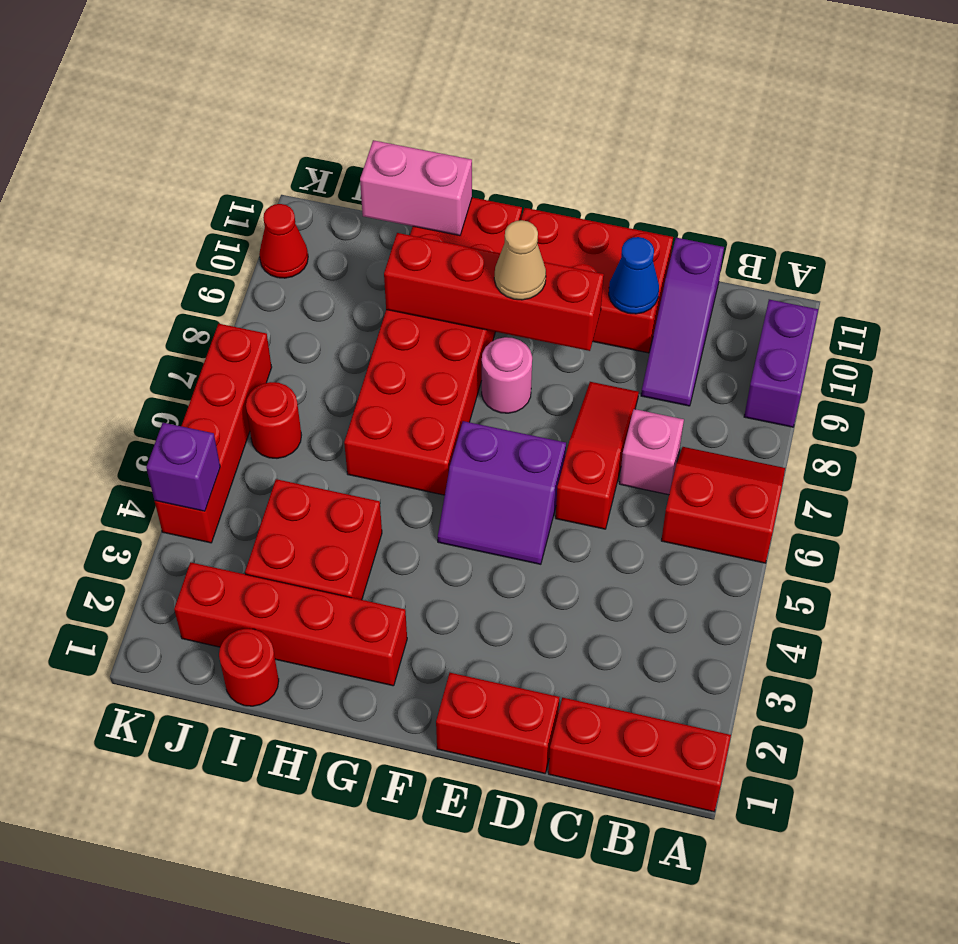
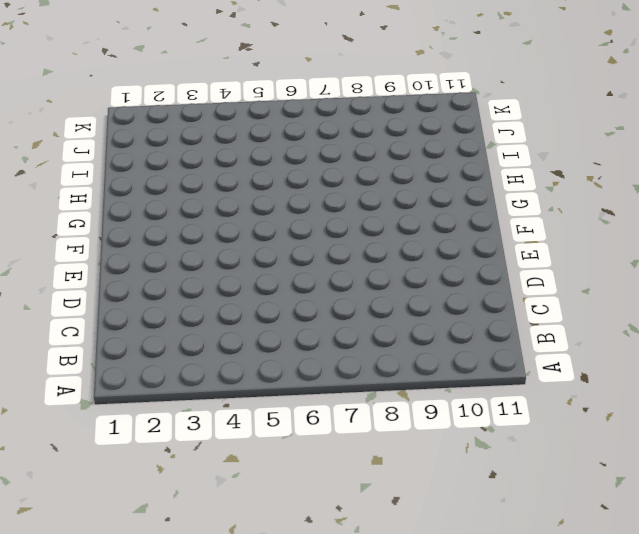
none -> red brick A1:C1 level 1
none -> red slope A6:B7 level 1 top 6
none -> purple brick A9:A10 level 1

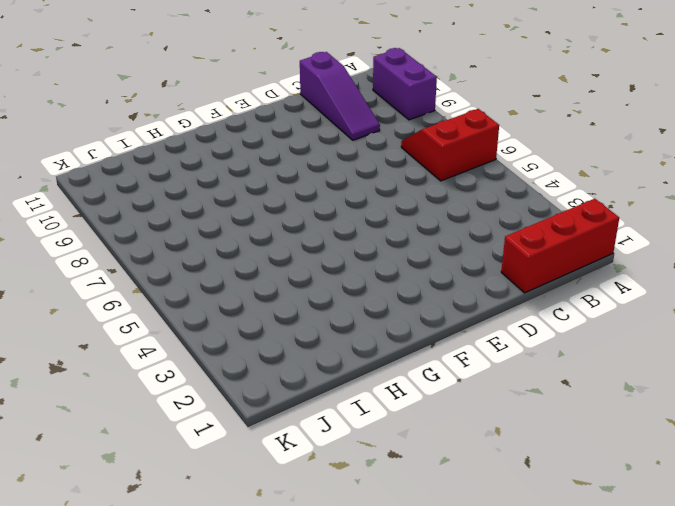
none -> pink brick C7 level 1
none -> red brick D1:E1 level 1
none -> red slope D6:D8 level 1 top 6

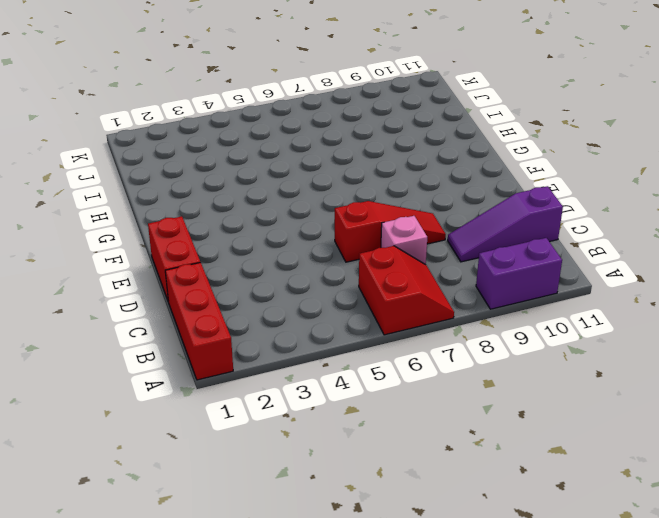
none -> red brick D10:F11 level 1
none -> purple slope E5:F6 level 1 top 6
none -> pink round brick F8 level 1

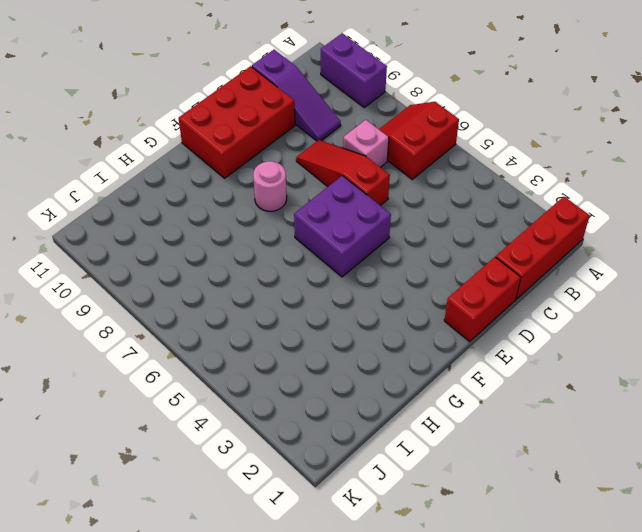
purple brick E5:F6 level 1 -> purple slope E5:F6 level 1 top 6
none -> red brick G2:J2 level 1
none -> red brick G6:H11 level 1
none -> red brick H3:I4 level 1

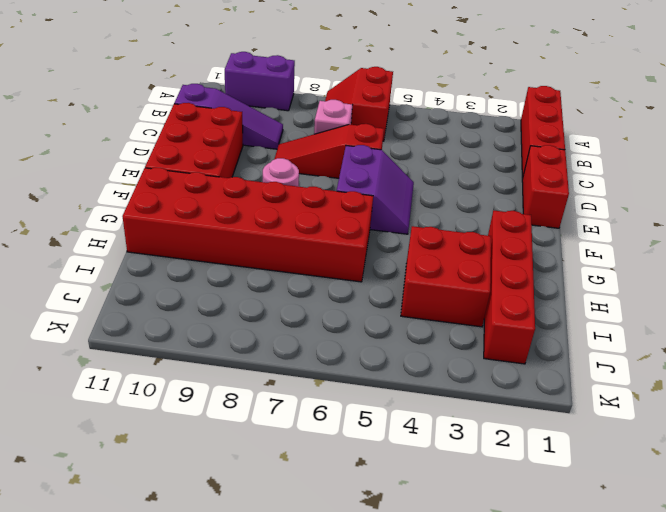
none -> red round brick I1 level 1
none -> red round brick J6 level 1
none -> red brick K4:K7 level 1

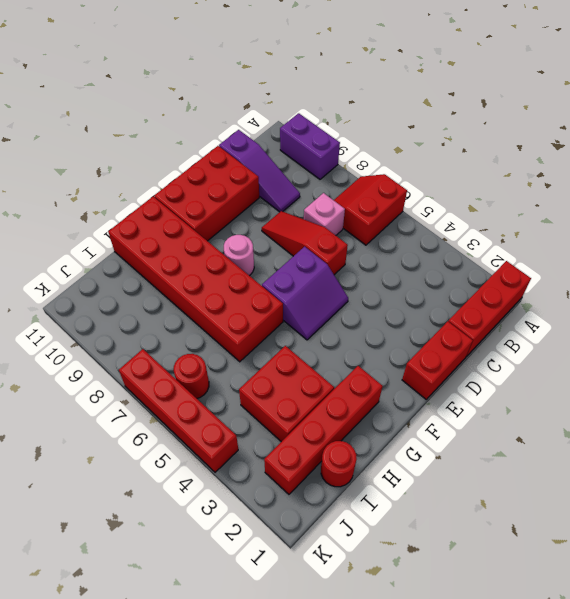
none -> red cone K10 level 1
none -> blue cone D10 level 2
none -> red brick E9:H9 level 2

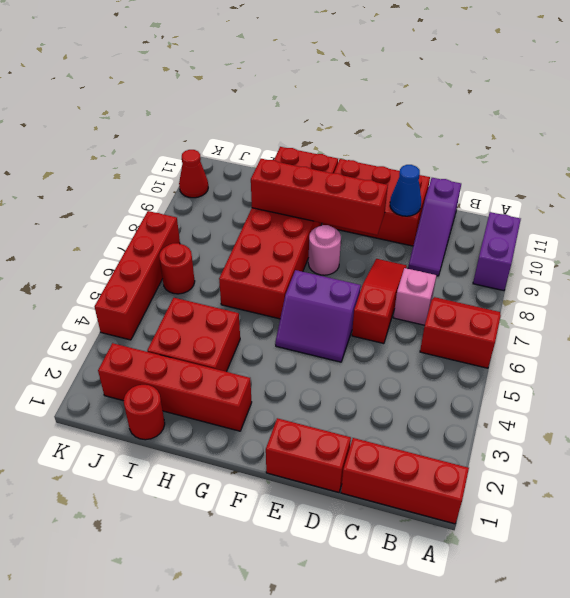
none -> pink brick H11:I11 level 2
none -> purple brick K4 level 2
none -> tan cone F9 level 3

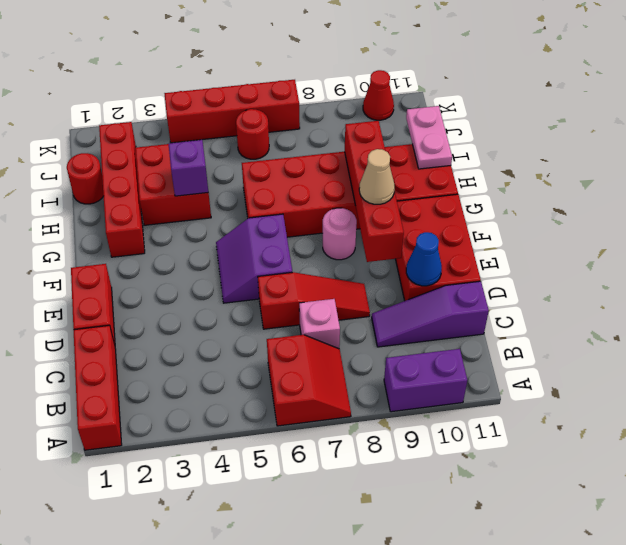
purple brick H4 level 2 -> purple brick K4 level 2
pink plate H11:I11 level 2 -> pink brick H11:I11 level 2

